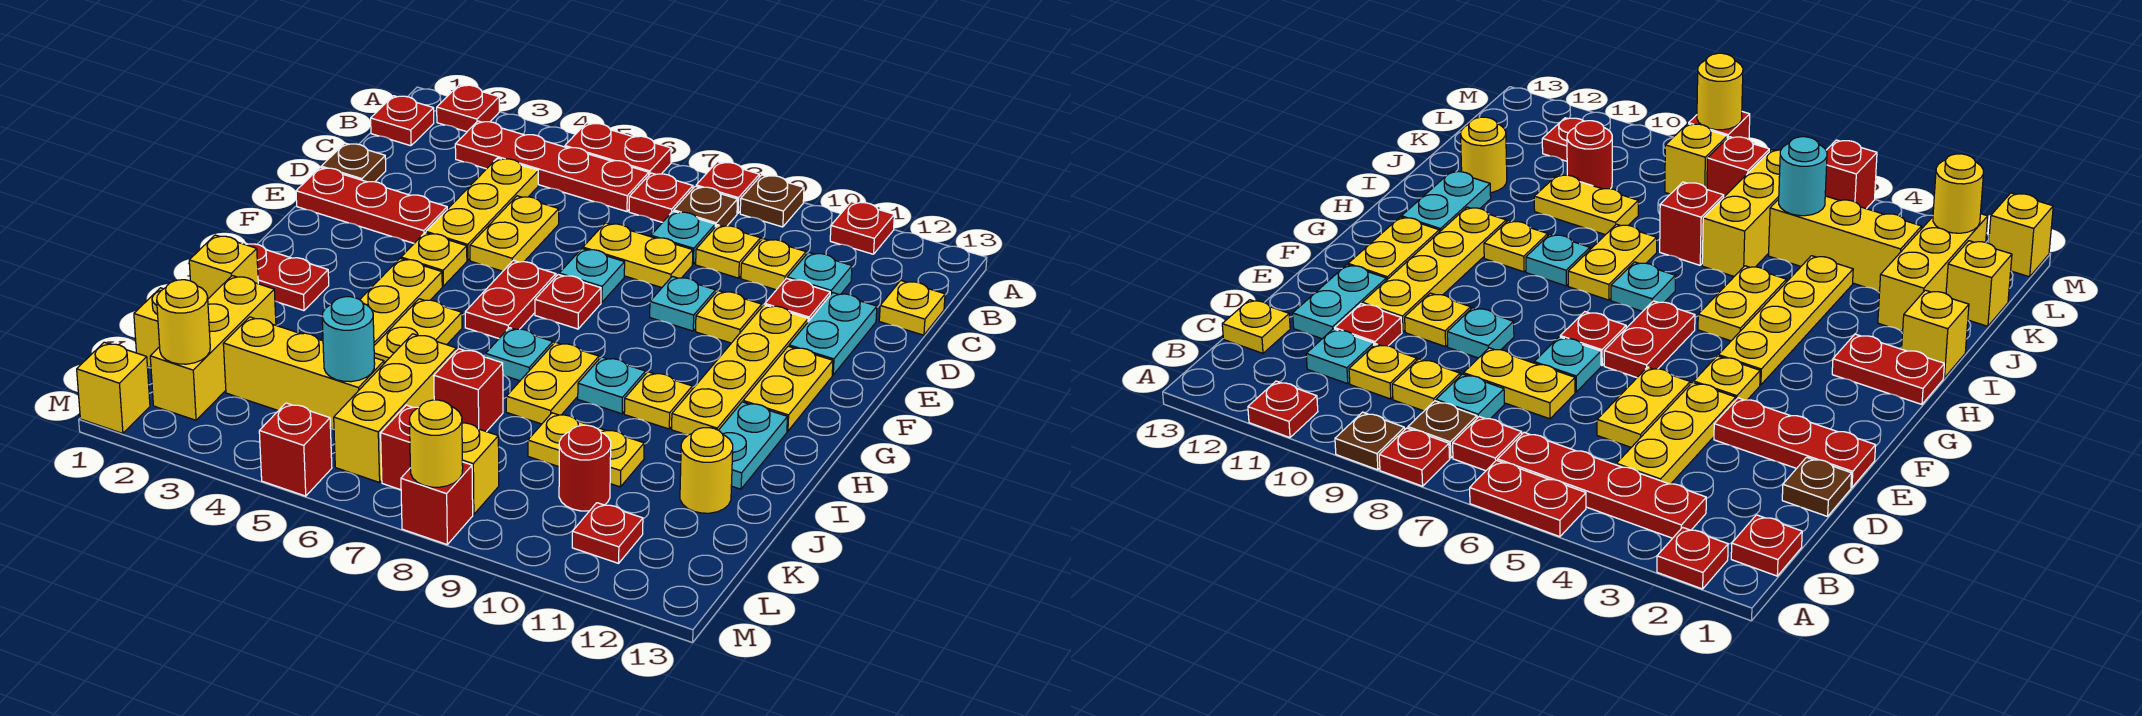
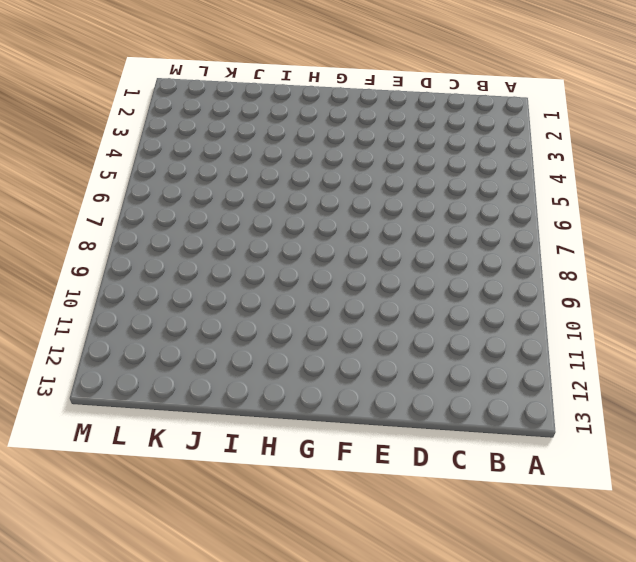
none -> red plate A2 level 1
none -> red plate A5:A6 level 1
none -> red plate A8 level 1
none -> brown plate A9 level 1

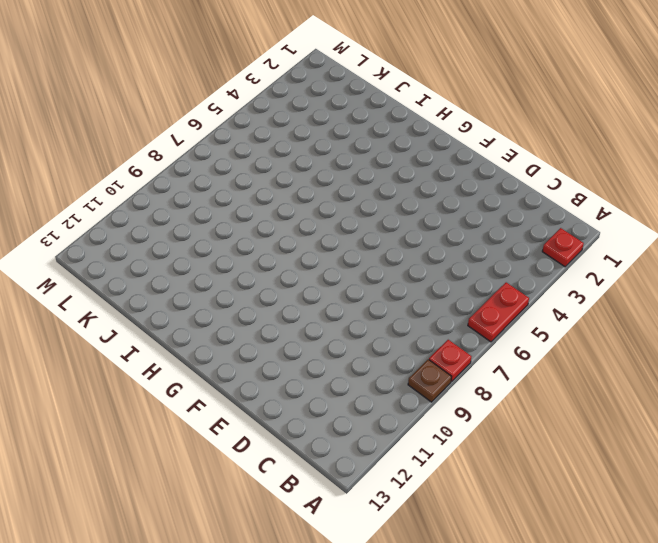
none -> red plate A11 level 1
none -> red plate B1 level 1
none -> red plate B3:B6 level 1
none -> red plate B7 level 1

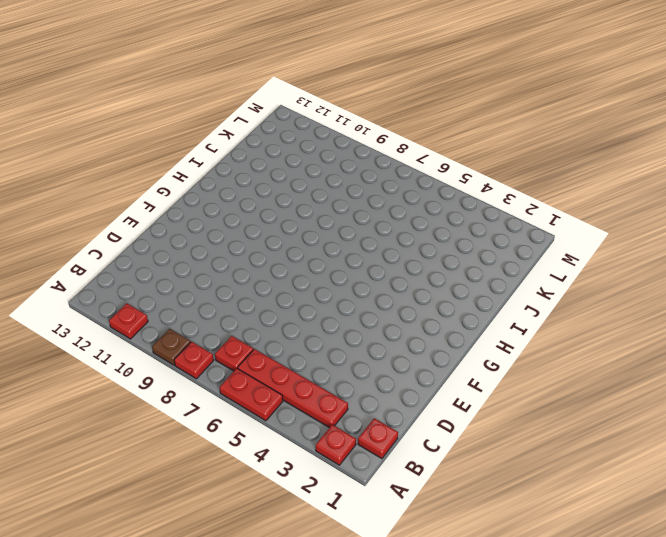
none -> brown plate B8 level 1
none -> yellow plate C4:E4 level 1
none -> cyan plate C8 level 1
none -> yellow plate C9 level 1

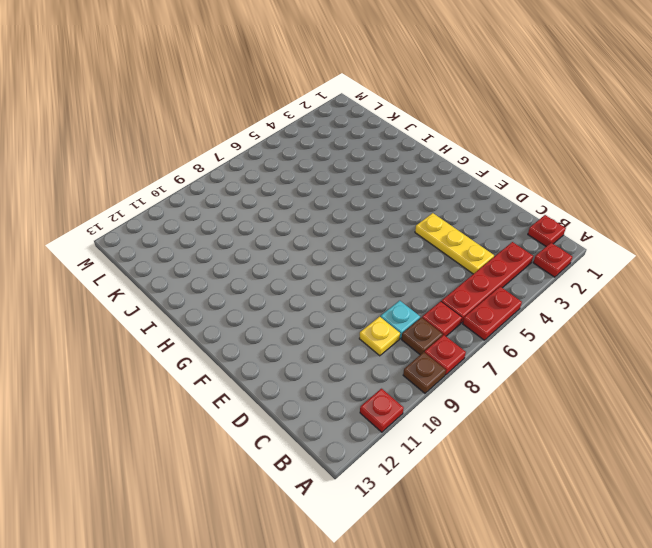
none -> yellow plate C10 level 1
none -> cyan plate C11 level 1
none -> yellow plate C13 level 1
none -> brown plate D1 level 1

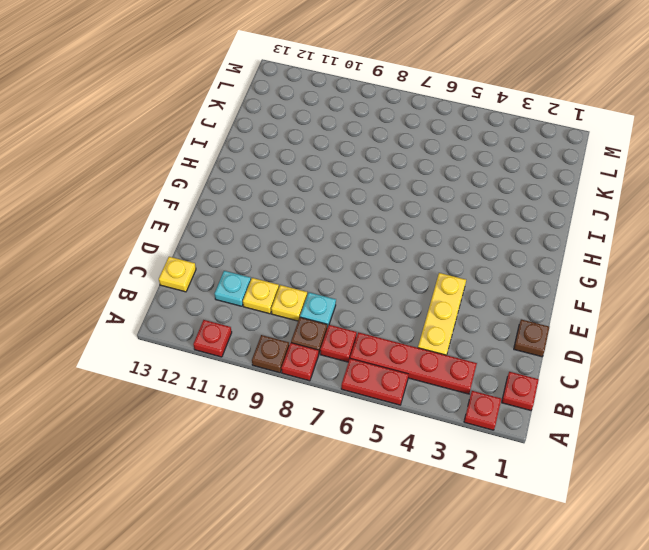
none -> yellow plate D5:E5 level 1
none -> yellow plate D7:D8 level 1
none -> red plate D11 level 1
none -> cyan plate D12:E12 level 1

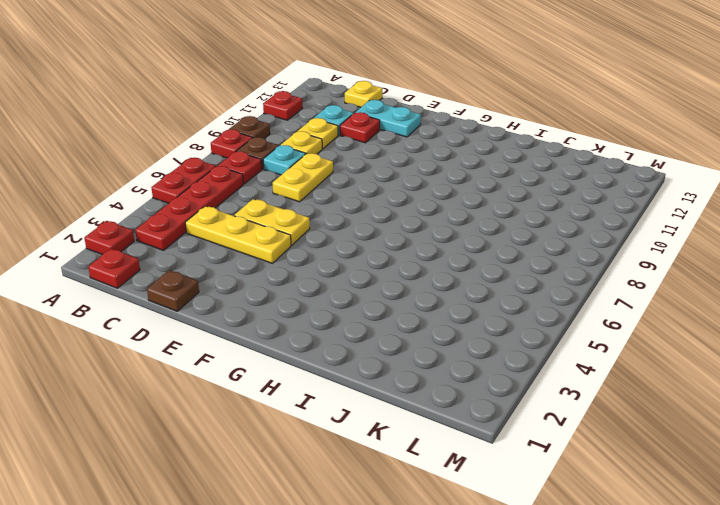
none -> red plate E1:E3 level 1
none -> cyan plate E7 level 1
none -> cyan plate E9 level 1
none -> yellow plate E10 level 1

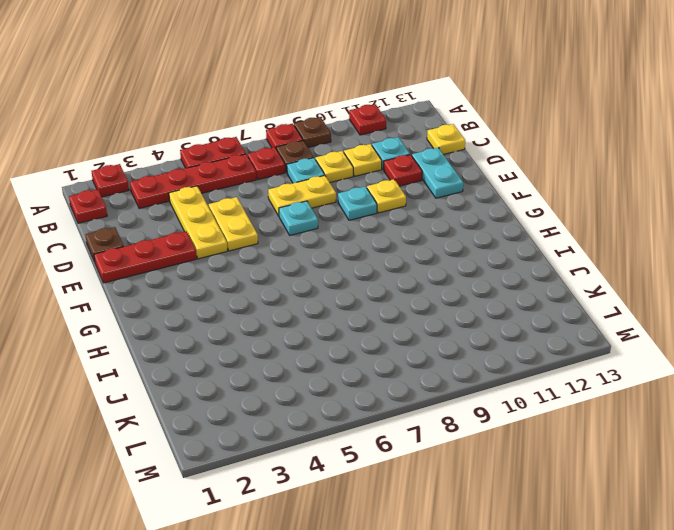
none -> yellow plate E11:H11 level 1
none -> yellow plate F4 level 1
none -> red plate F6:G6 level 1
none -> red plate F7 level 1

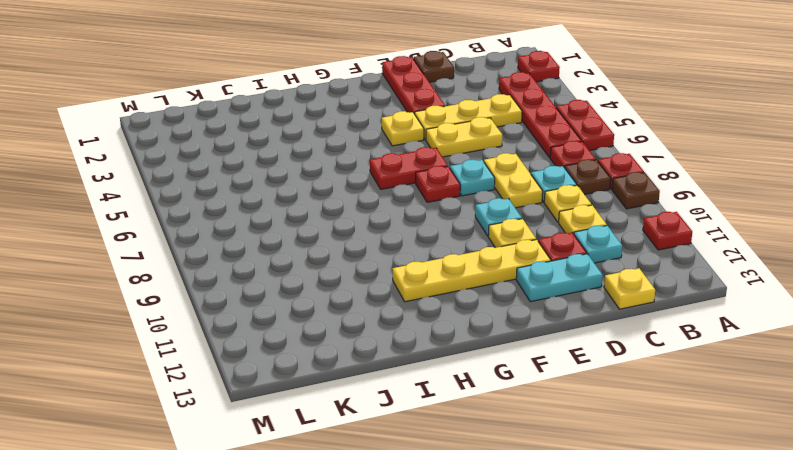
none -> red plate B1 level 1
none -> yellow plate F12:G12 level 1
none -> yellow plate G4:J4 level 1
none -> red plate H1:H2 level 1

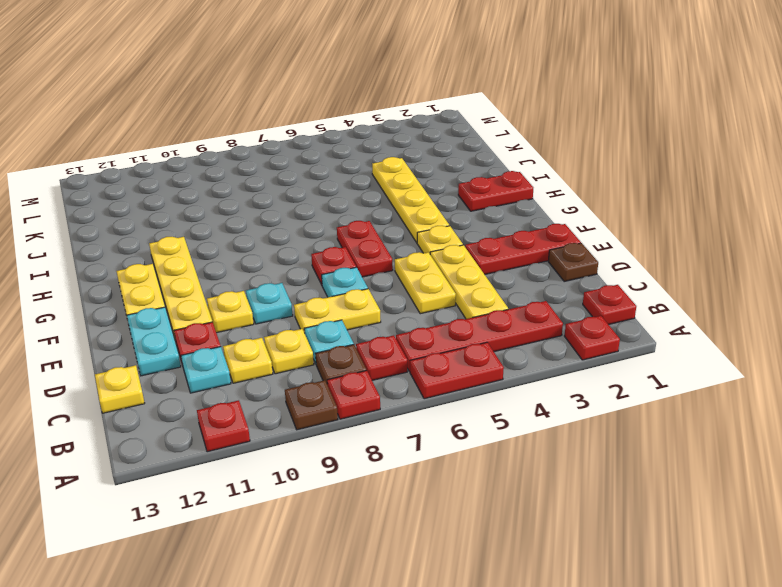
none -> yellow plate H5:I5 level 1
none -> cyan plate H7 level 1
none -> yellow plate H8:I8 level 1
none -> cyan plate H9 level 1

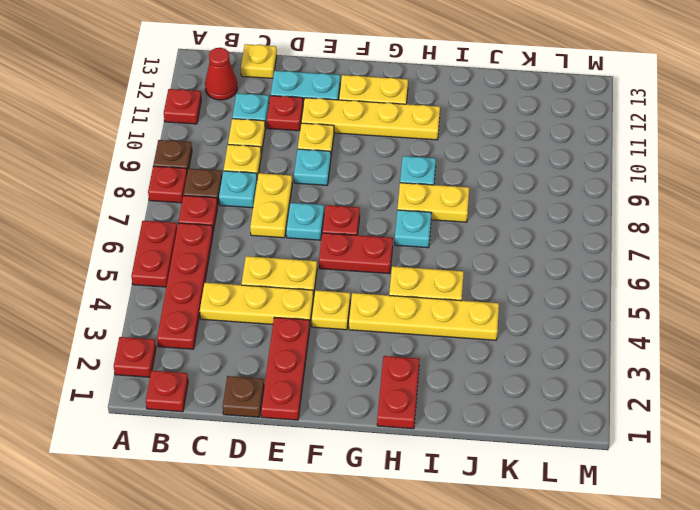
red cone B12 level 1 -> none
none -> yellow plate H10 level 1
none -> cyan plate H12:I12 level 1
none -> yellow brick I1 level 1
none -> yellow brick J2:L2 level 1

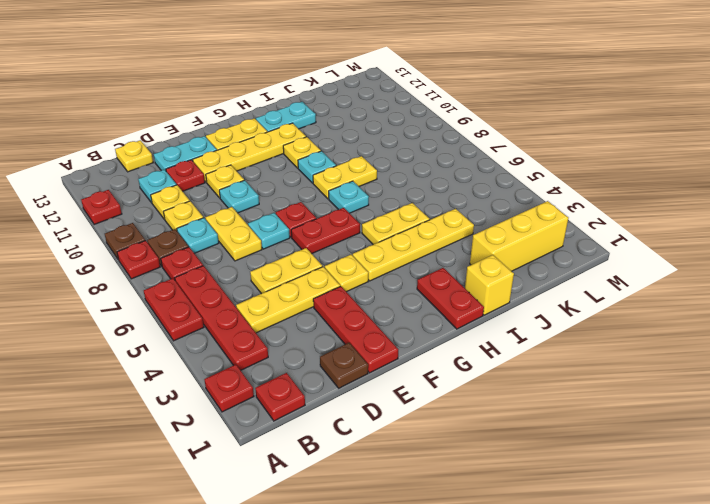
none -> yellow brick J6:L6 level 1
none -> red brick J7 level 1
none -> yellow plate J9:J10 level 1
none -> yellow round brick J12 level 1

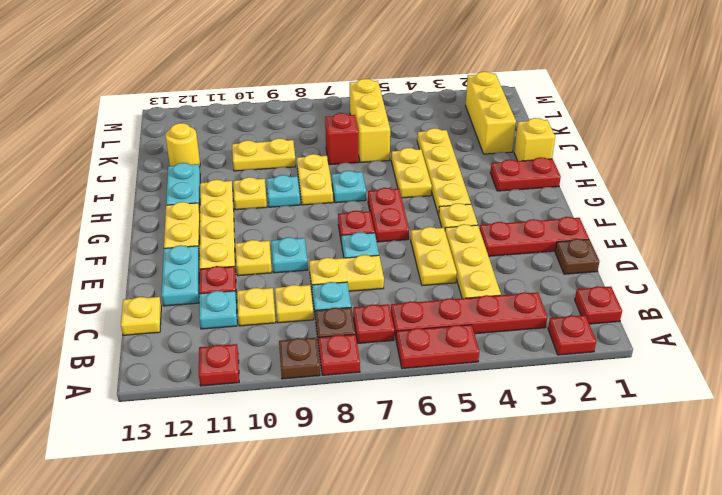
none -> yellow brick K1 level 1
none -> yellow brick K3:K5 level 1
none -> red round brick K10 level 1
none -> red brick L7 level 1

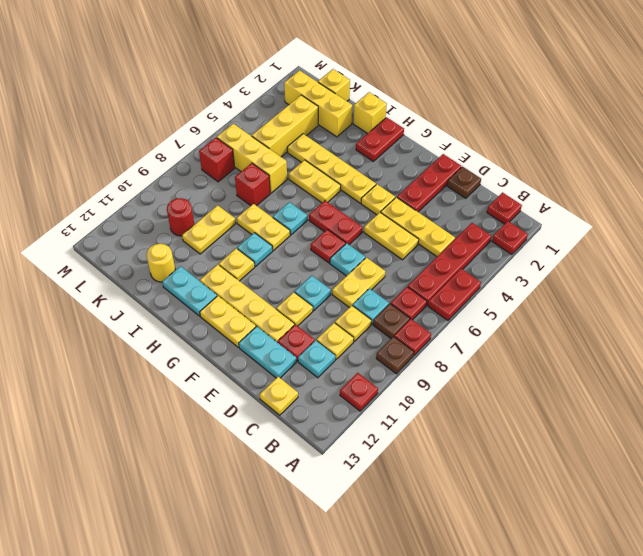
none -> yellow brick L8 level 1
none -> red plate L11 level 1
none -> yellow brick M1 level 1
none -> red brick M5 level 1

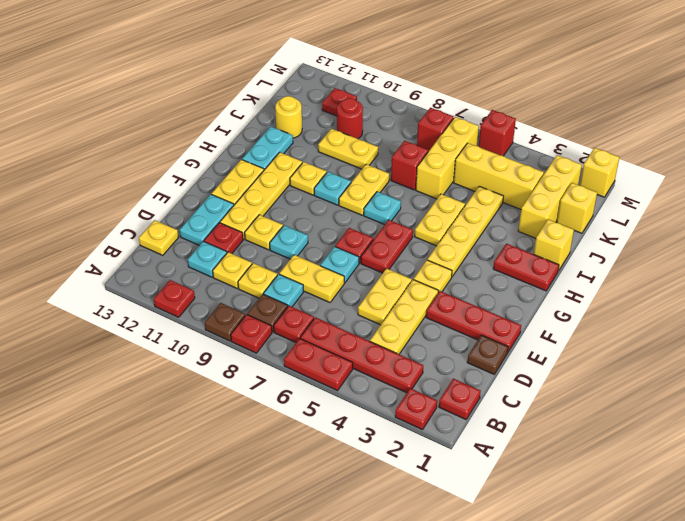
none -> yellow brick L8 level 1
none -> red brick M8 level 1
none -> cyan round brick K5 level 2
none -> yellow round brick L2 level 2

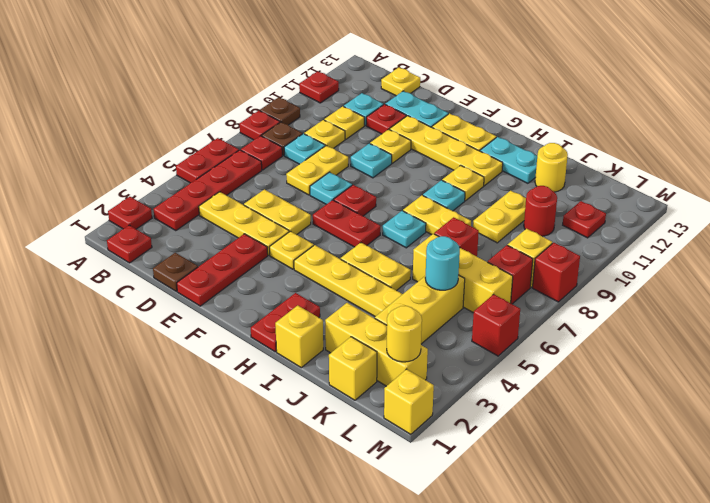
none -> yellow round brick M8 level 2

